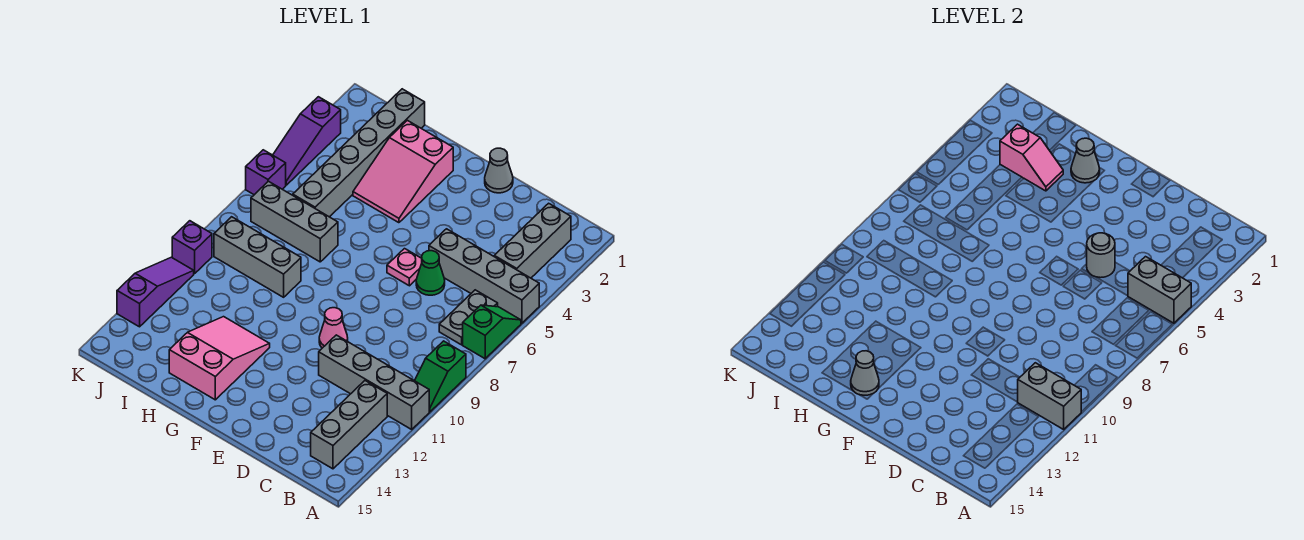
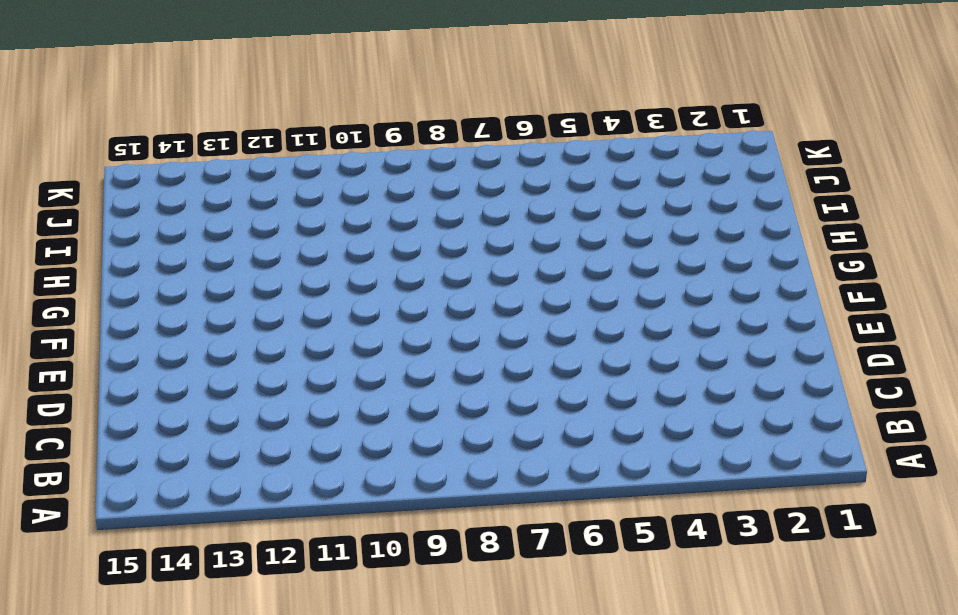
none -> grey brick A5:D5 level 1
none -> green slope A6:A7 level 1 top 7
none -> green slope A9:A10 level 1 top 9

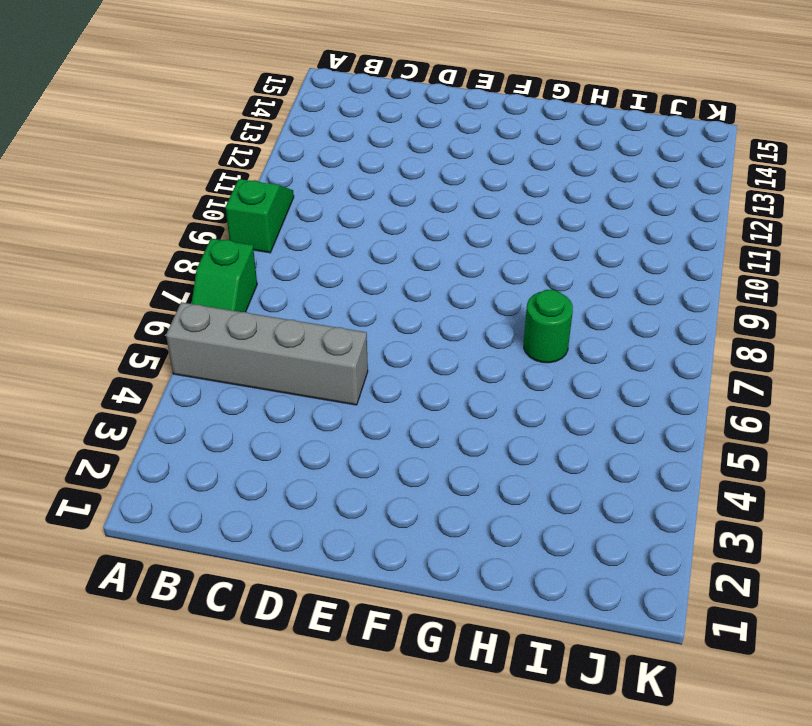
green round brick H7 level 1 -> grey brick H7:J7 level 1
none -> grey brick A11:D11 level 1
none -> grey brick B2:B4 level 1
none -> grey plate B6:B7 level 1

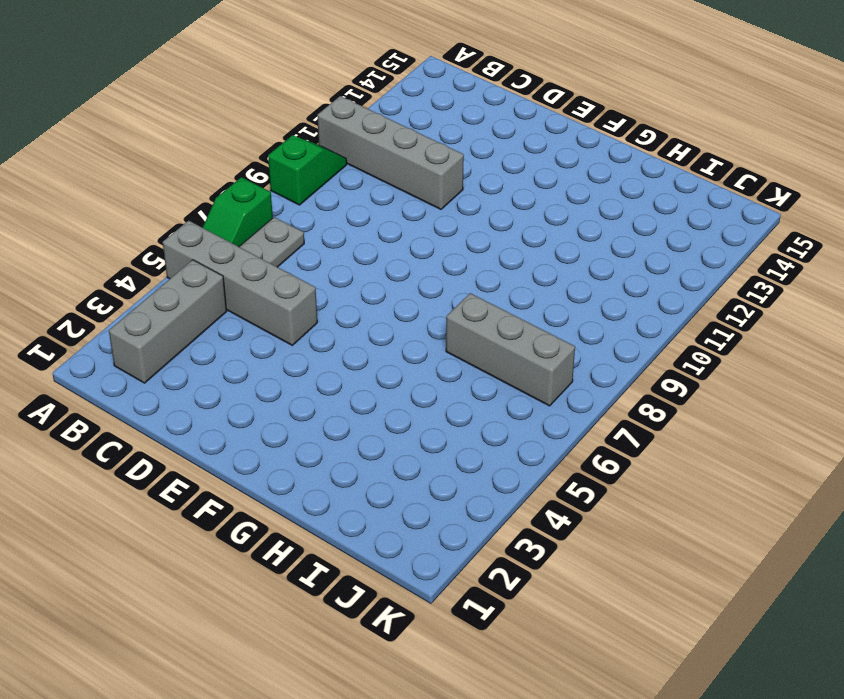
none -> grey brick B12:B14 level 1
none -> green cone D6 level 1
none -> grey cone E1 level 1

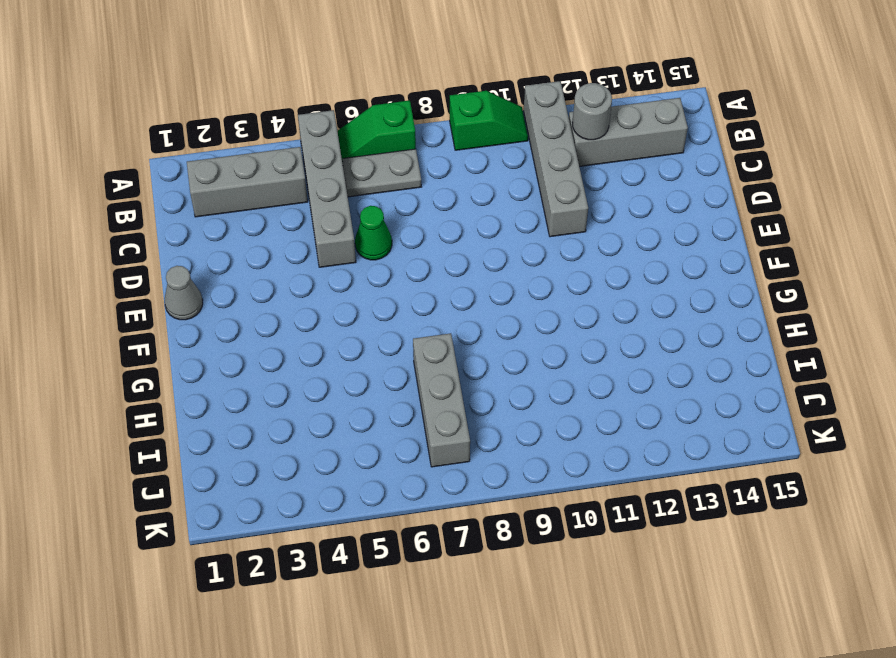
grey round brick B12 level 2 -> grey round brick D5 level 2
none -> pink plate E6 level 1
none -> pink cone E10 level 1
none -> pink slope G2:H4 level 1 top 2

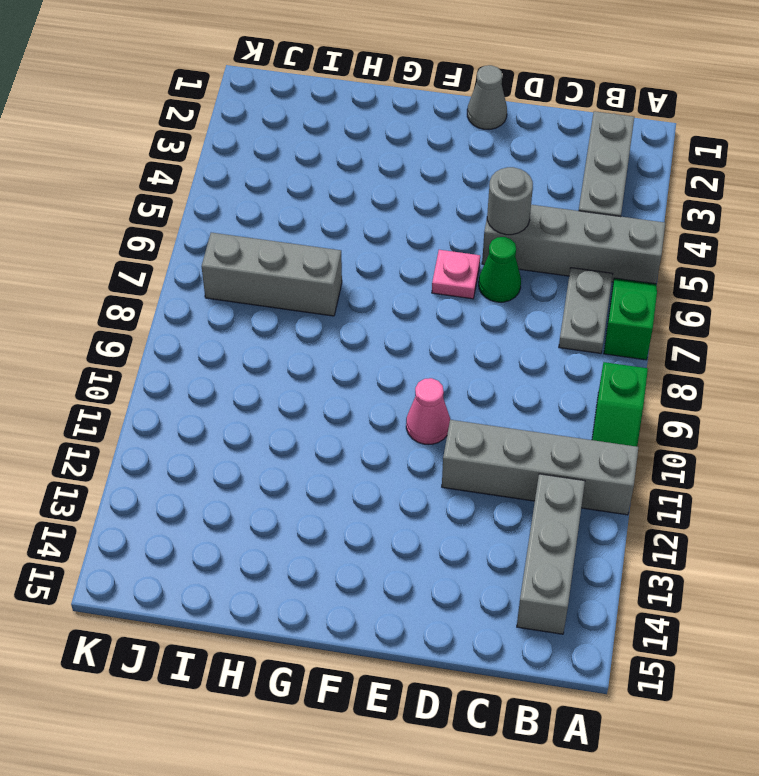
none -> pink slope G2:H4 level 1 top 2
none -> pink slope G12:H14 level 1 top 14
none -> grey brick H9:J9 level 1

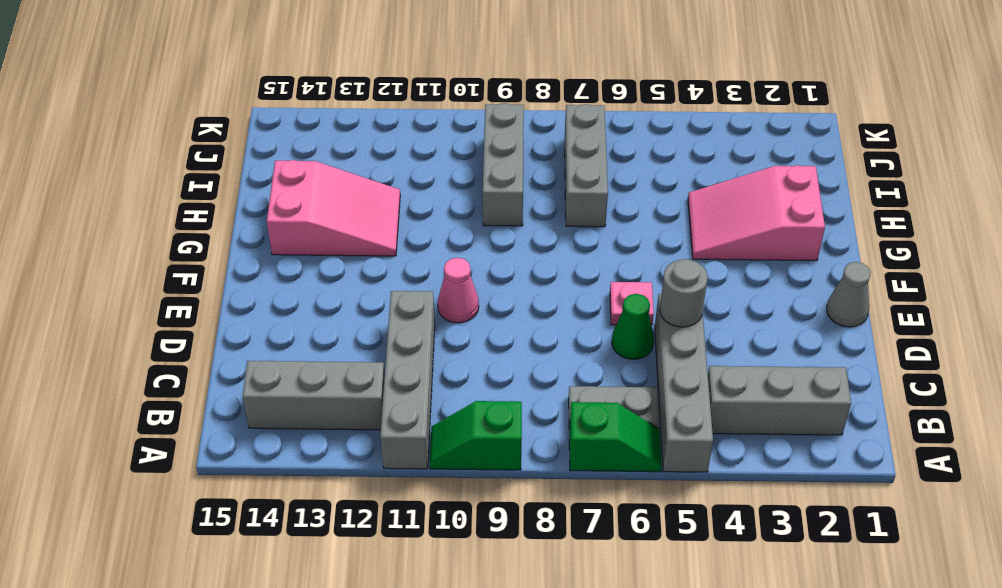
none -> grey brick I1:I6 level 1
none -> purple slope K3:K5 level 1 top 3
none -> purple brick K6 level 1

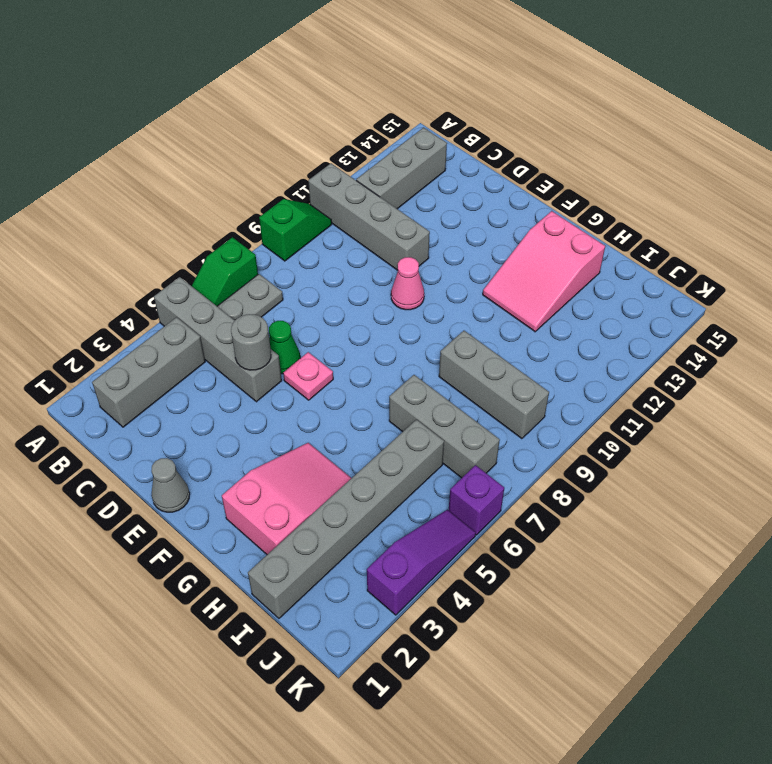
none -> purple brick K10 level 1
none -> purple slope K11:K13 level 1 top 13
none -> grey brick A5:B5 level 2

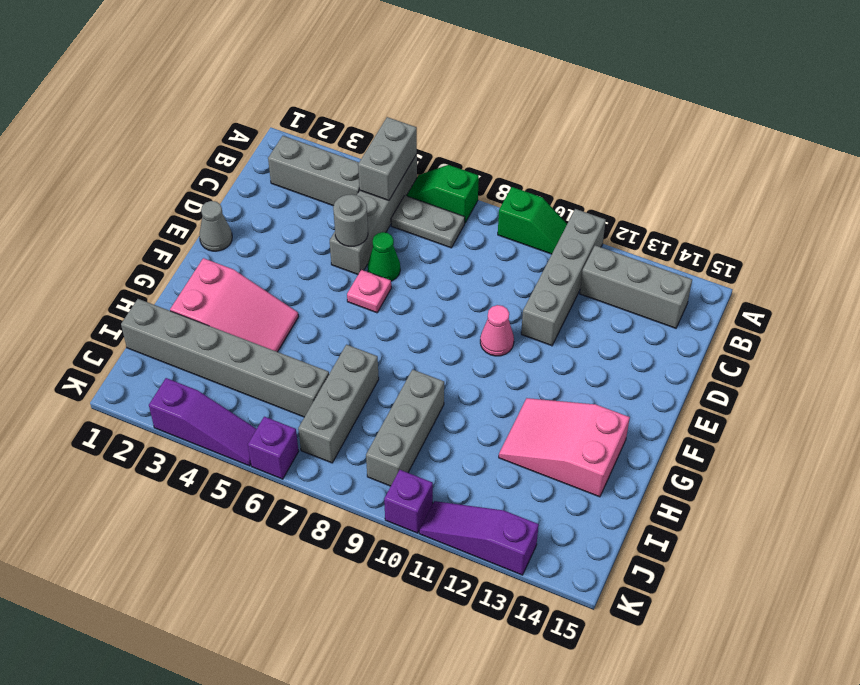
none -> grey brick A11:B11 level 2
none -> grey cone G2 level 2
none -> grey cone G14 level 2

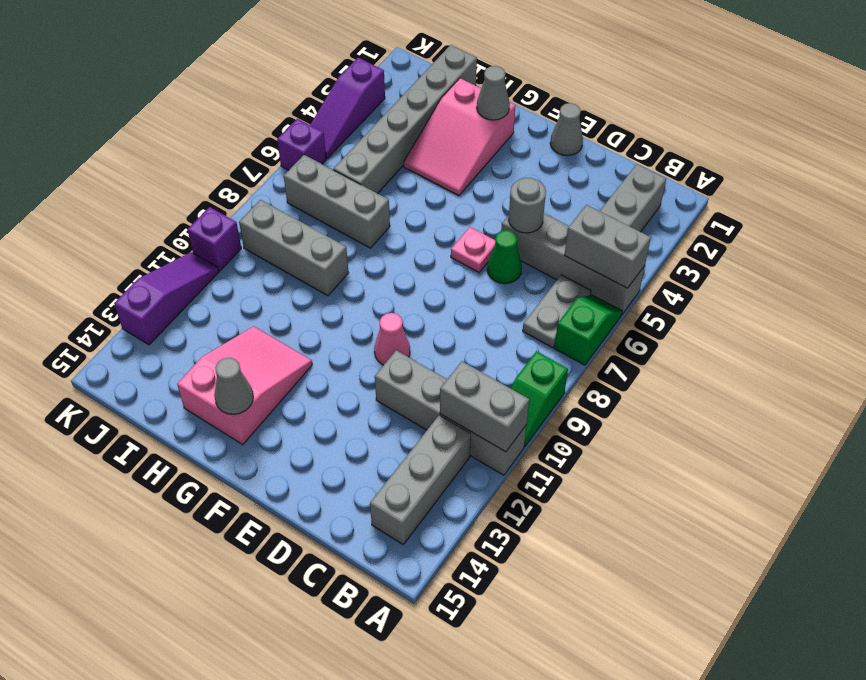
none -> pink slope H3:I3 level 2 top I

